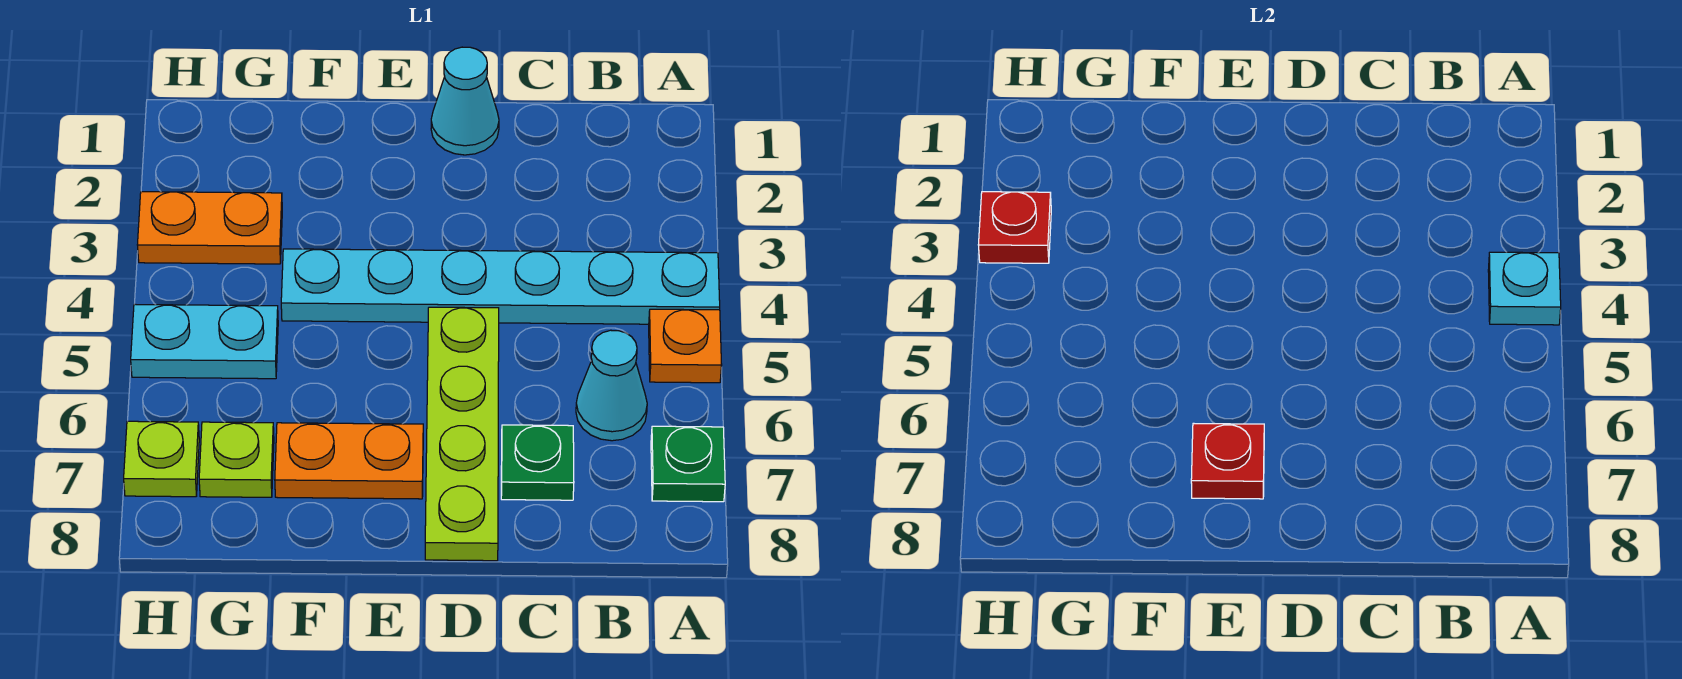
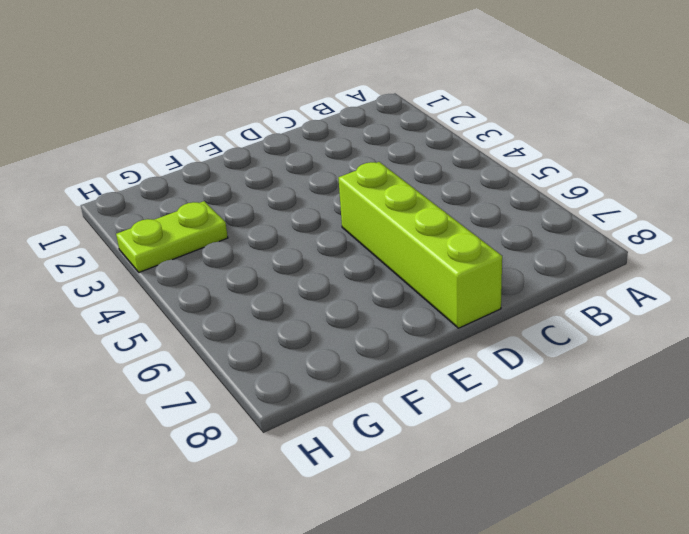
lime brick D5:D8 level 1 -> lime plate D5:D8 level 1
lime plate G3:H3 level 1 -> orange plate G3:H3 level 1
none -> cyan plate A4:F4 level 1
none -> orange plate A5 level 1
none -> green plate A7 level 1

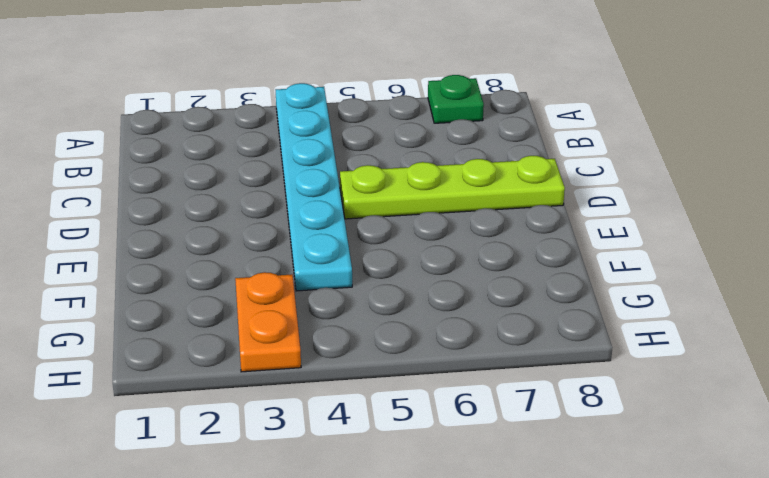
none -> orange plate A5 level 1
none -> cyan cone B6 level 1
none -> green plate C7 level 1

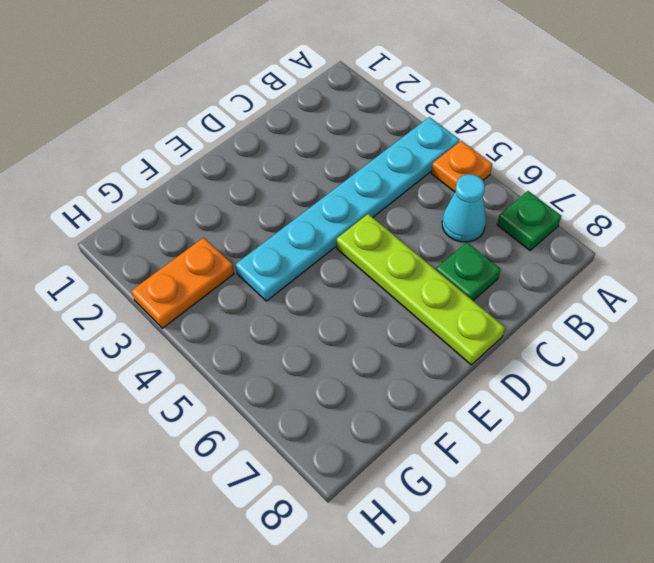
none -> cyan cone D1 level 1
none -> orange plate E7:F7 level 1
none -> cyan plate G5:H5 level 1

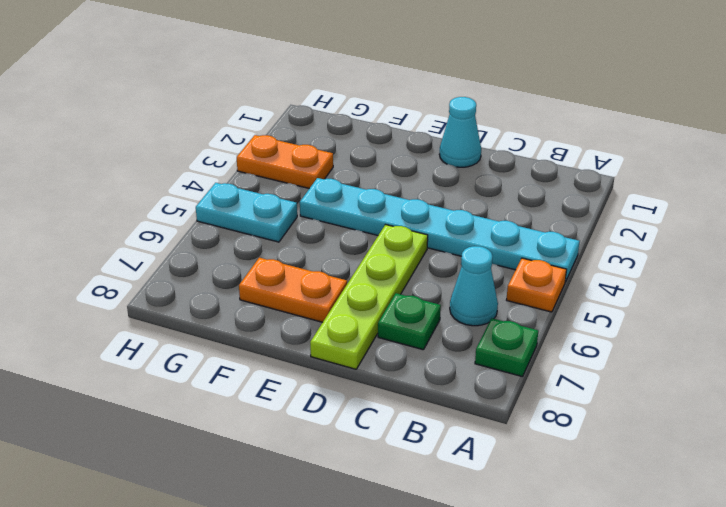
none -> lime plate G7 level 1
none -> lime plate H7 level 1
none -> cyan plate A4 level 2

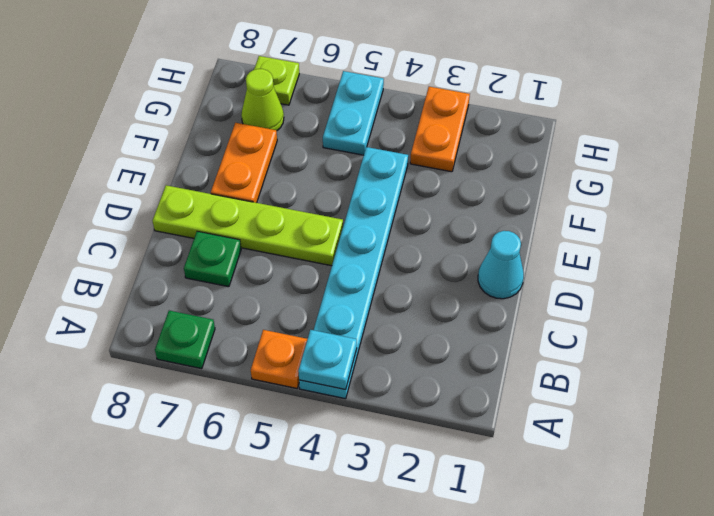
lime cone G7 level 1 -> lime plate G7 level 1
none -> cyan cone B6 level 1
none -> red plate E7 level 2
none -> red plate H3 level 2

